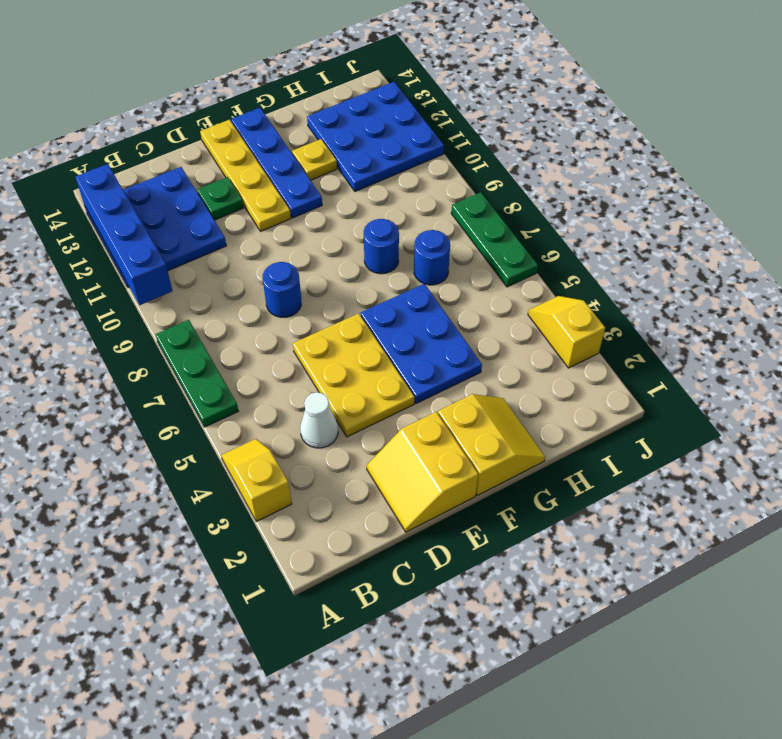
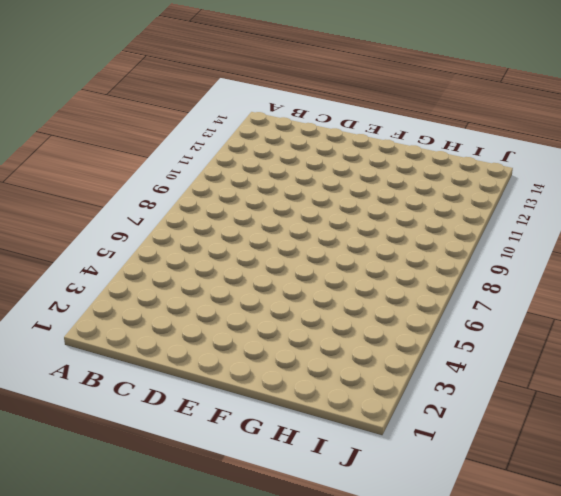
none -> yellow slope A3:A4 level 1 top 3
none -> green plate A6:A8 level 1
none -> blue plate A11:C13 level 1

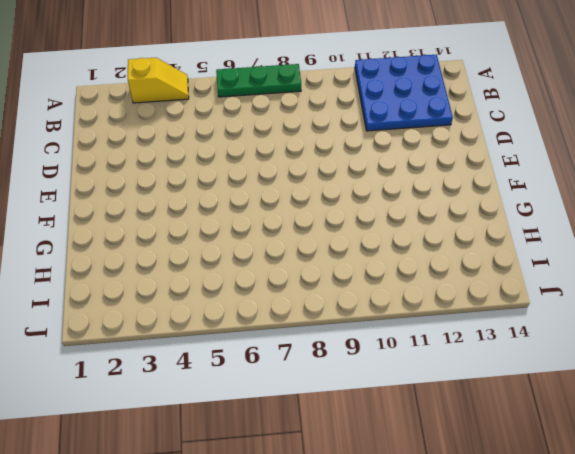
none -> white cone C4 level 1
none -> yellow slope D1:E2 level 1 top E
none -> yellow plate D4:E6 level 1

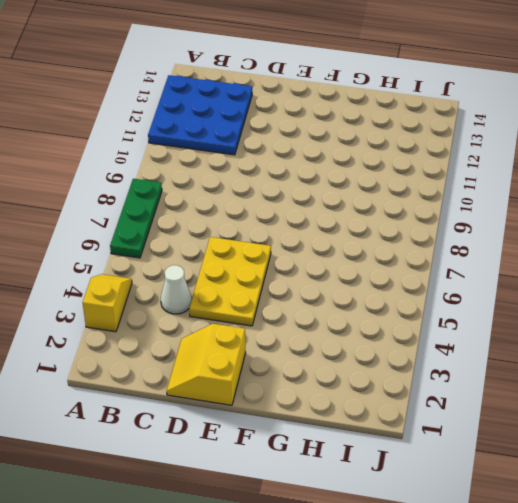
none -> blue round brick D8 level 1
none -> green plate D12 level 1
none -> yellow plate E11:E14 level 1

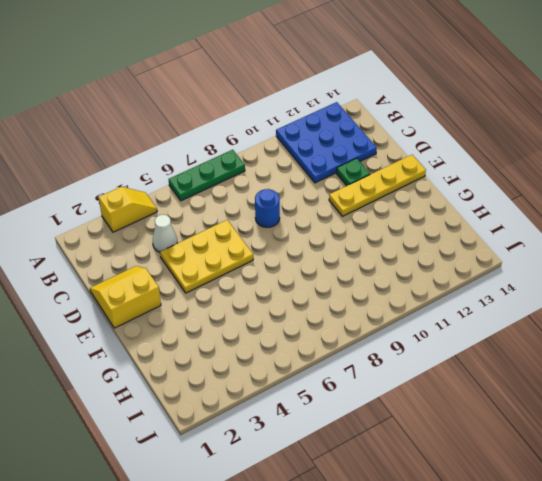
none -> yellow slope F1:G2 level 1 top F
none -> blue plate F4:G6 level 1
none -> blue plate F11:F14 level 1

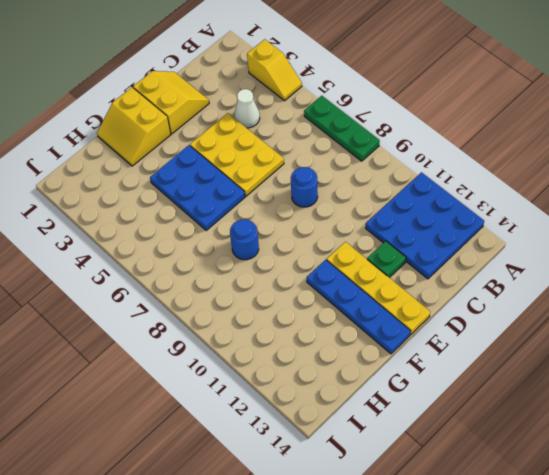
none -> yellow plate G12 level 1
none -> blue round brick H7 level 1
none -> blue plate H11:J13 level 1

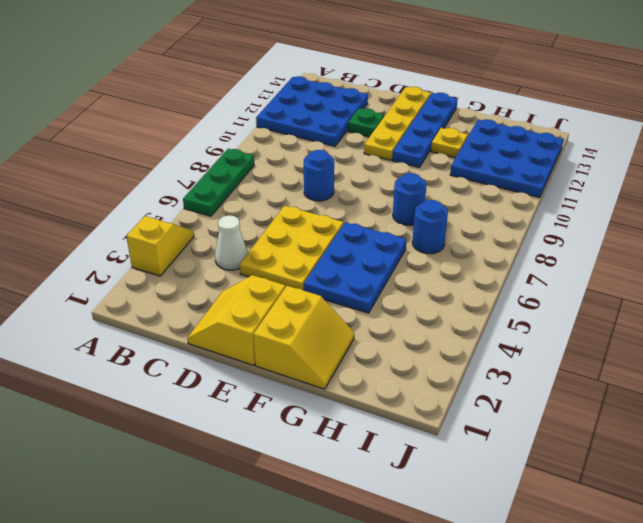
none -> yellow slope J3:J4 level 1 top 3
none -> green plate J6:J8 level 1
none -> blue brick A10:A13 level 2

